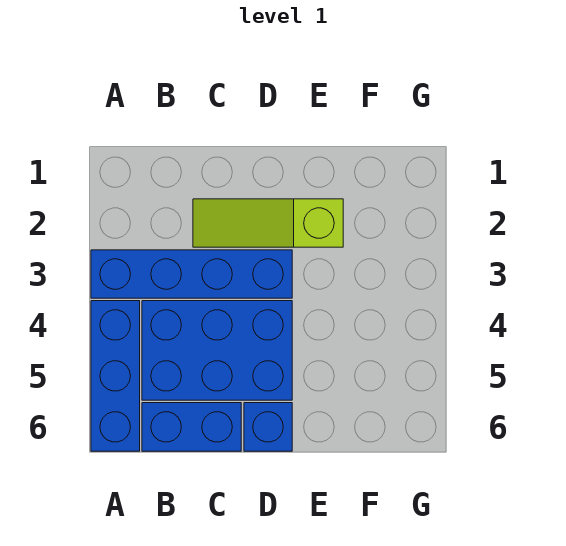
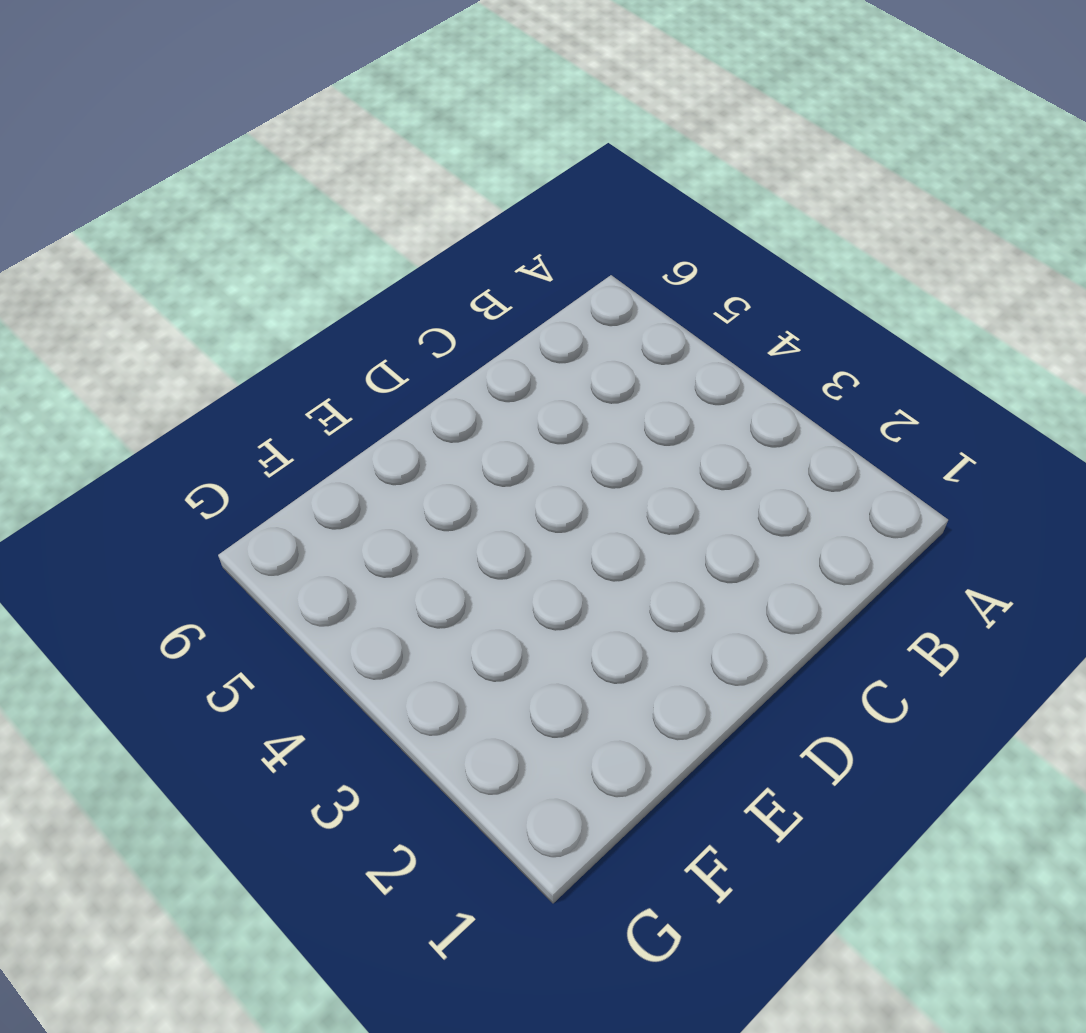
none -> blue brick A3:D3 level 1
none -> blue brick A4:A6 level 1

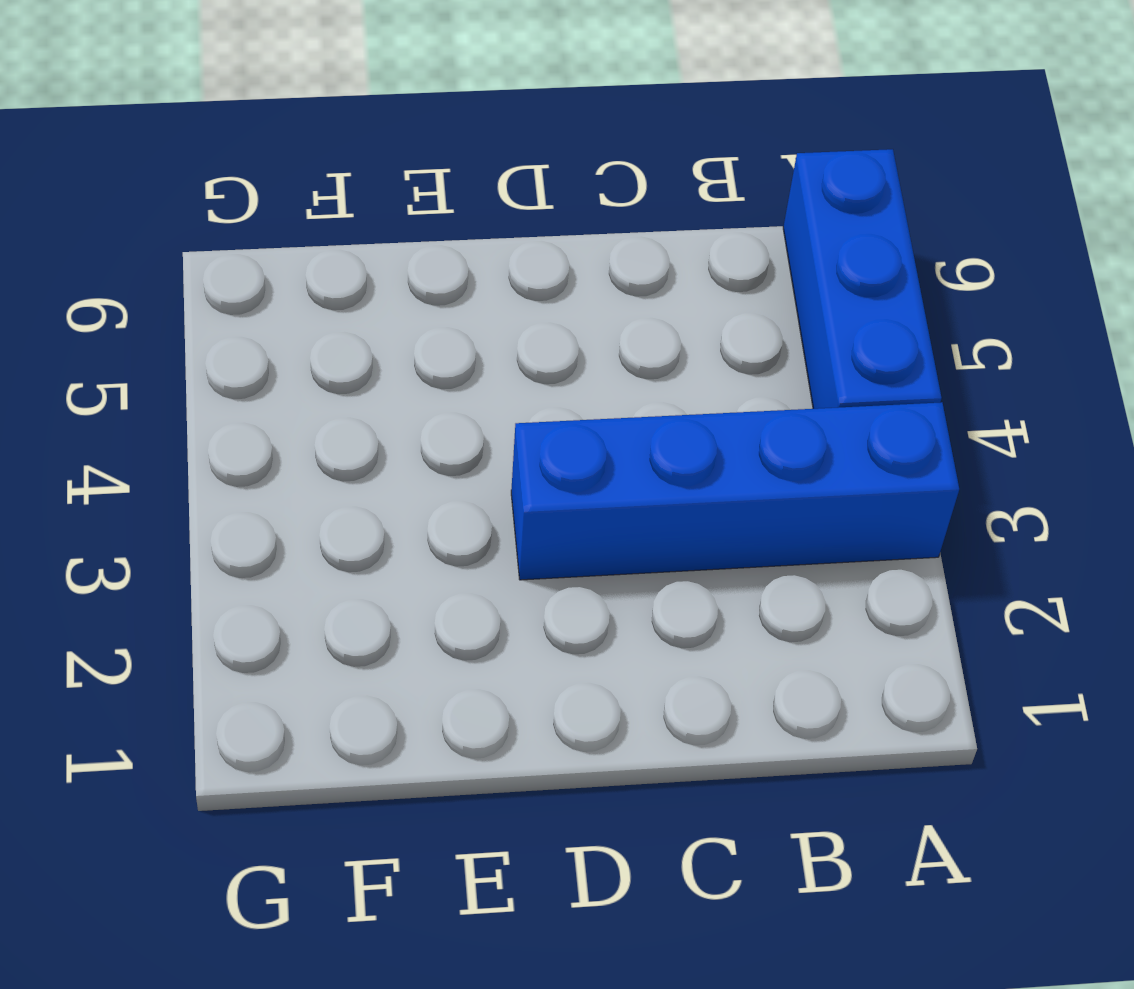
none -> blue brick B4:D5 level 1
none -> blue brick B6:C6 level 1

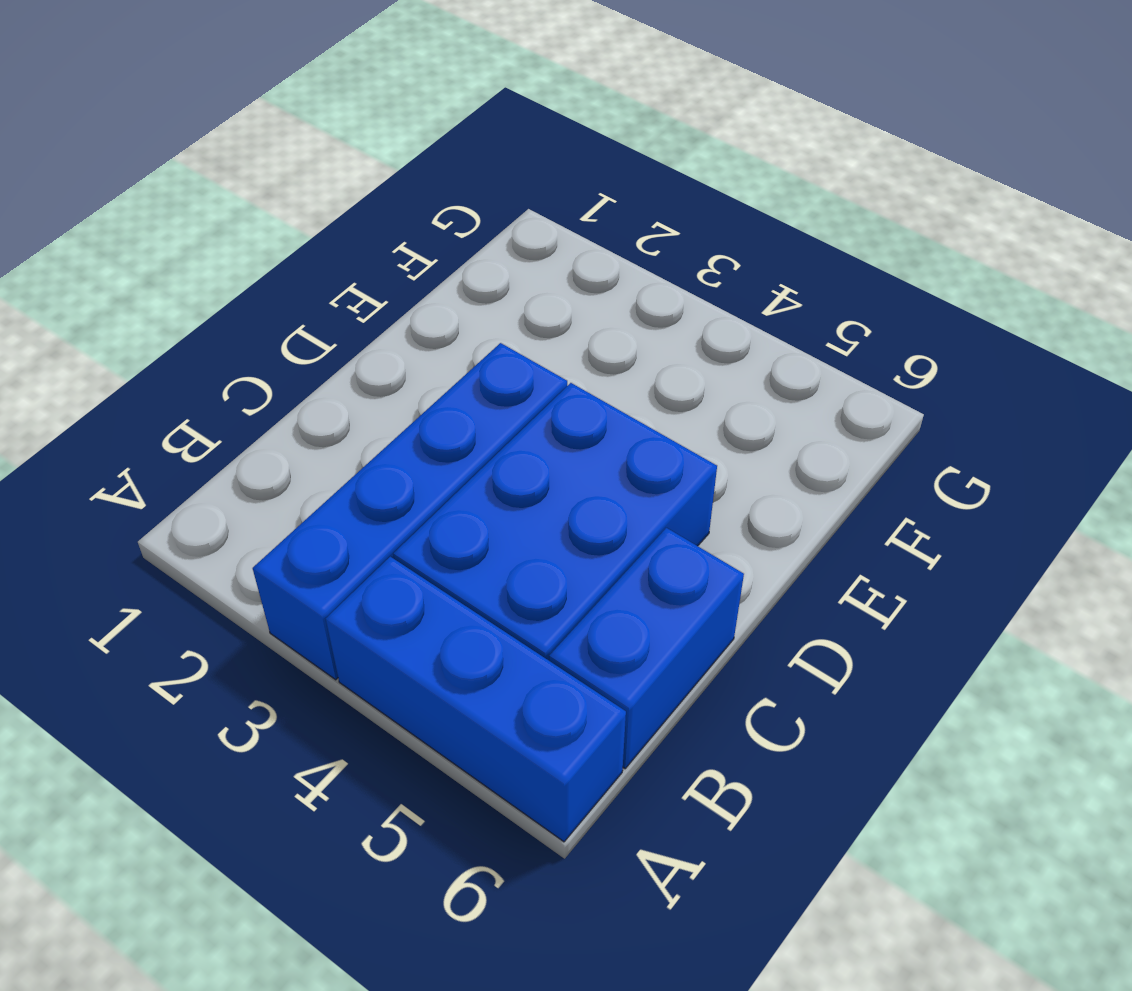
none -> lime slope C2:E2 level 1 top E
none -> blue brick D6 level 1

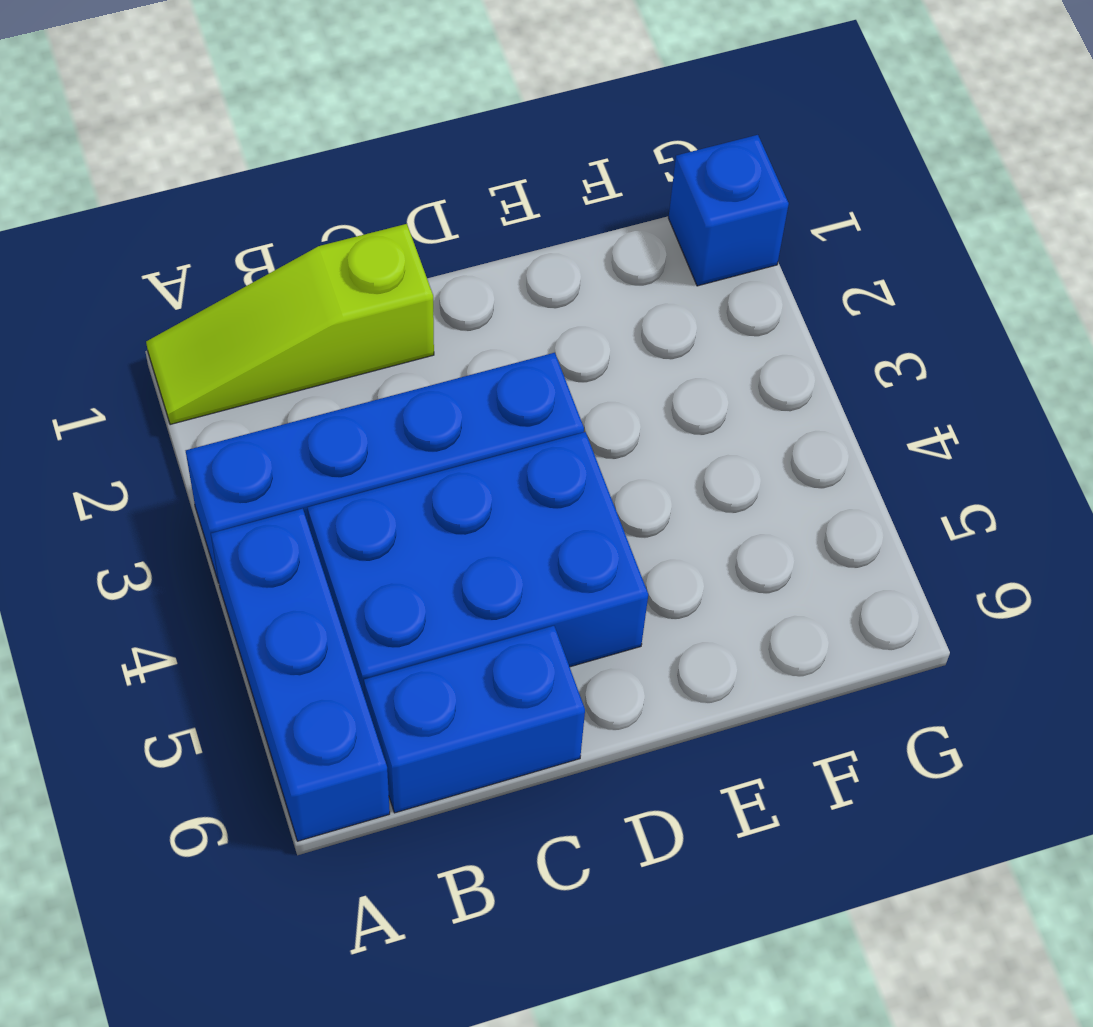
lime slope A1:C1 level 1 top C -> lime slope C2:E2 level 1 top E
blue brick G1 level 1 -> blue brick D6 level 1

